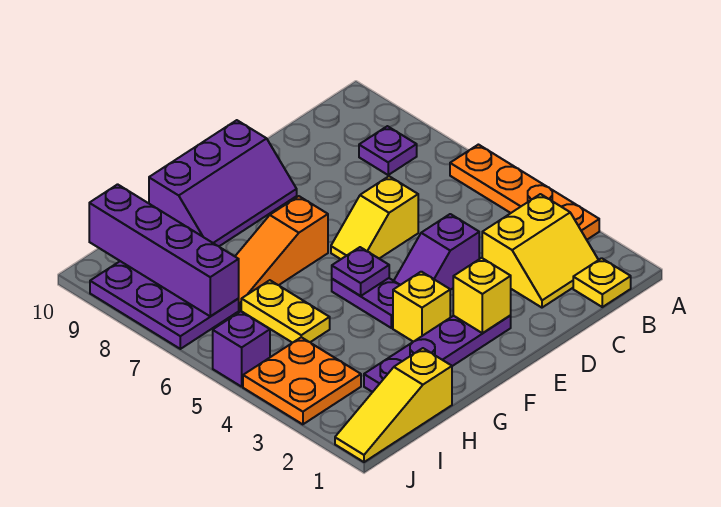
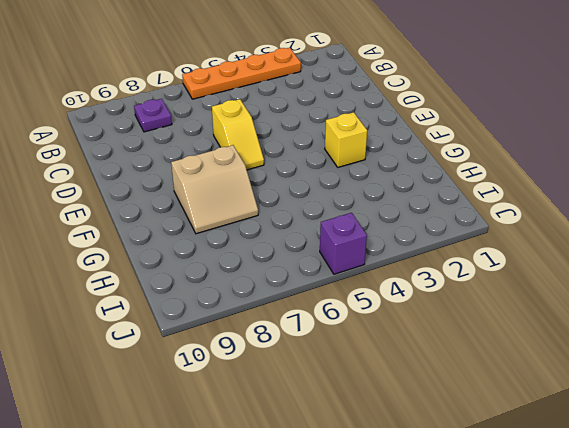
tan slope F7:G8 level 1 top F -> orange slope F7:H7 level 1 top F
none -> yellow plate B1 level 1
none -> yellow slope B2:C3 level 1 top 3
none -> purple slope D4:E4 level 1 top D

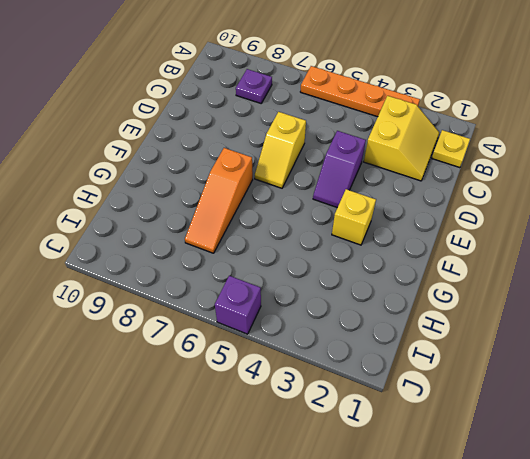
none -> purple plate E2:H2 level 1
none -> purple slope E9:G10 level 1 top 10
none -> purple plate F4:F5 level 1

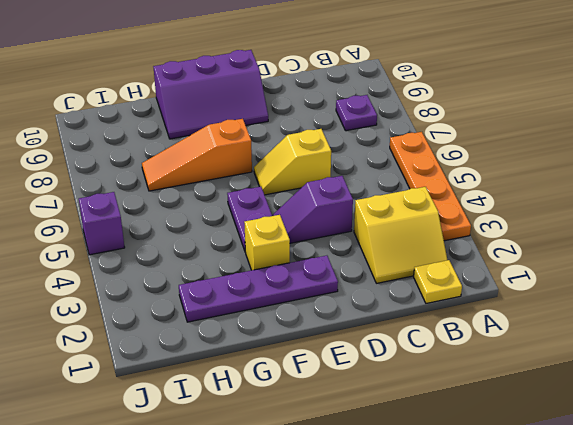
none -> yellow slope H1:J1 level 1 top H
none -> yellow plate H5:H6 level 1
none -> orange plate I3:J4 level 1

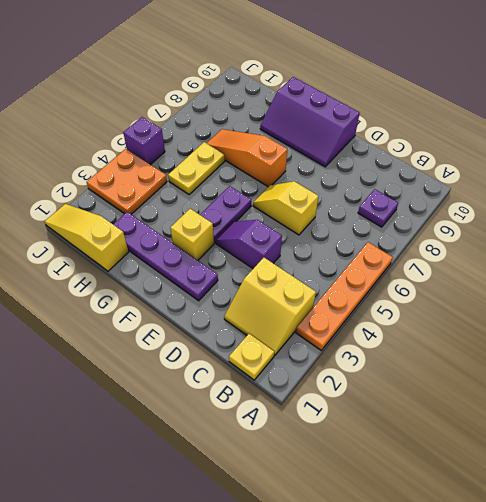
none -> purple plate I7:J9 level 1
none -> yellow brick E2 level 2
none -> purple plate F5 level 2

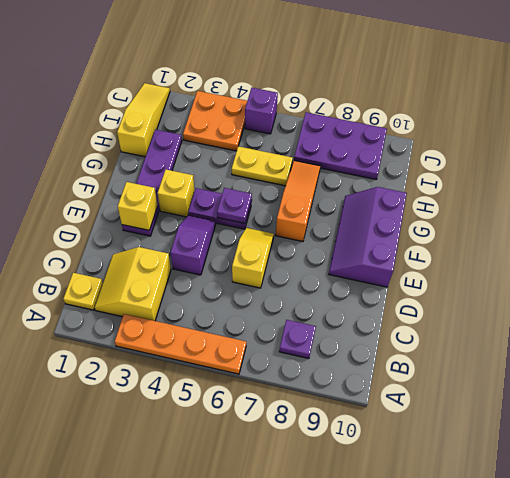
none -> purple brick I7:I10 level 2

